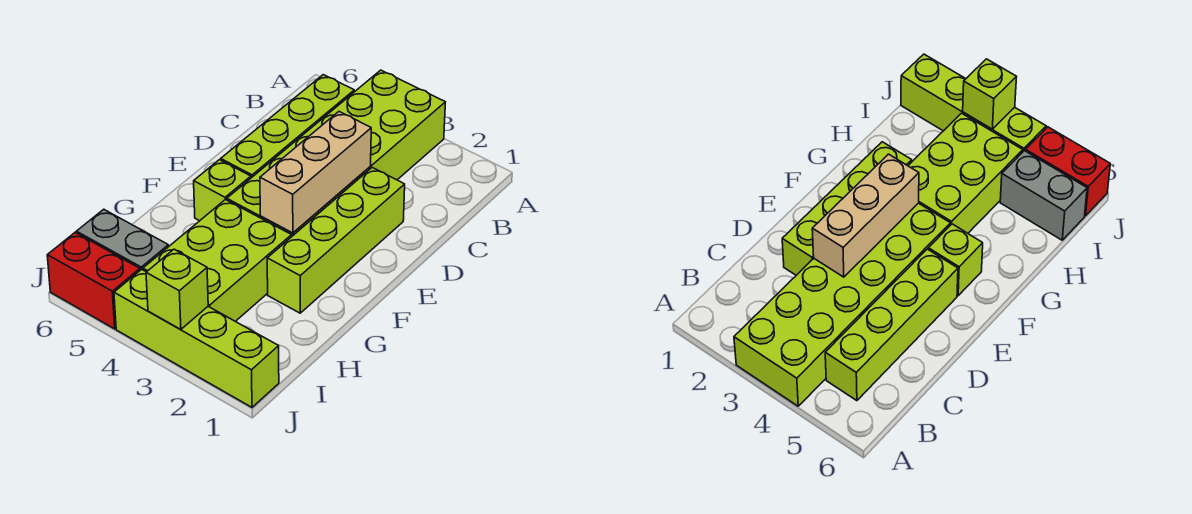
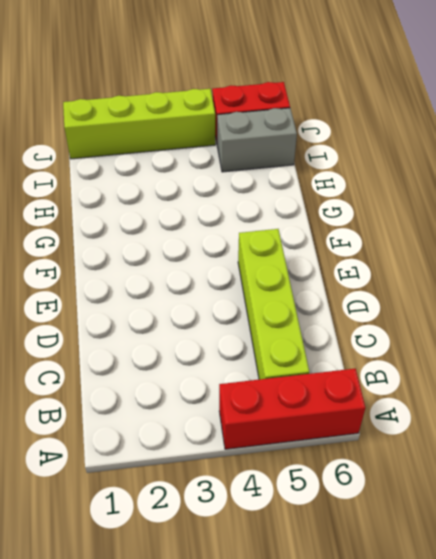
red brick A4:A6 level 1 -> lime brick A3:F4 level 1
none -> lime brick D2:G2 level 1
none -> lime brick F5 level 1

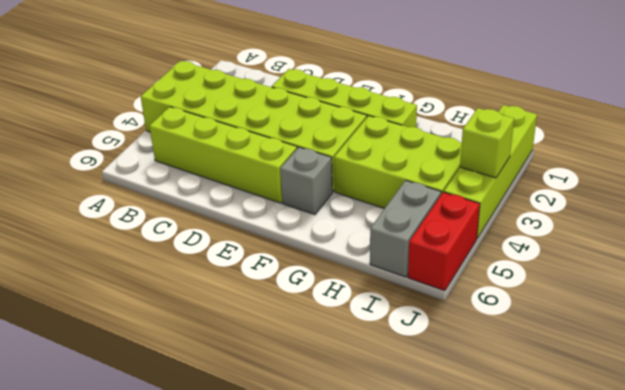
grey brick F5 level 1 -> lime brick F5 level 1
none -> tan brick D3:F3 level 2

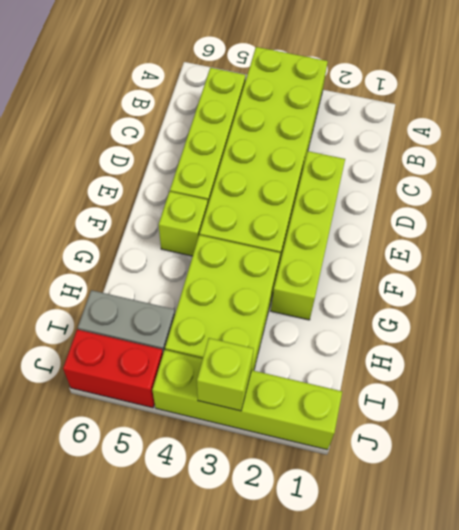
none -> tan brick D3:F3 level 2

